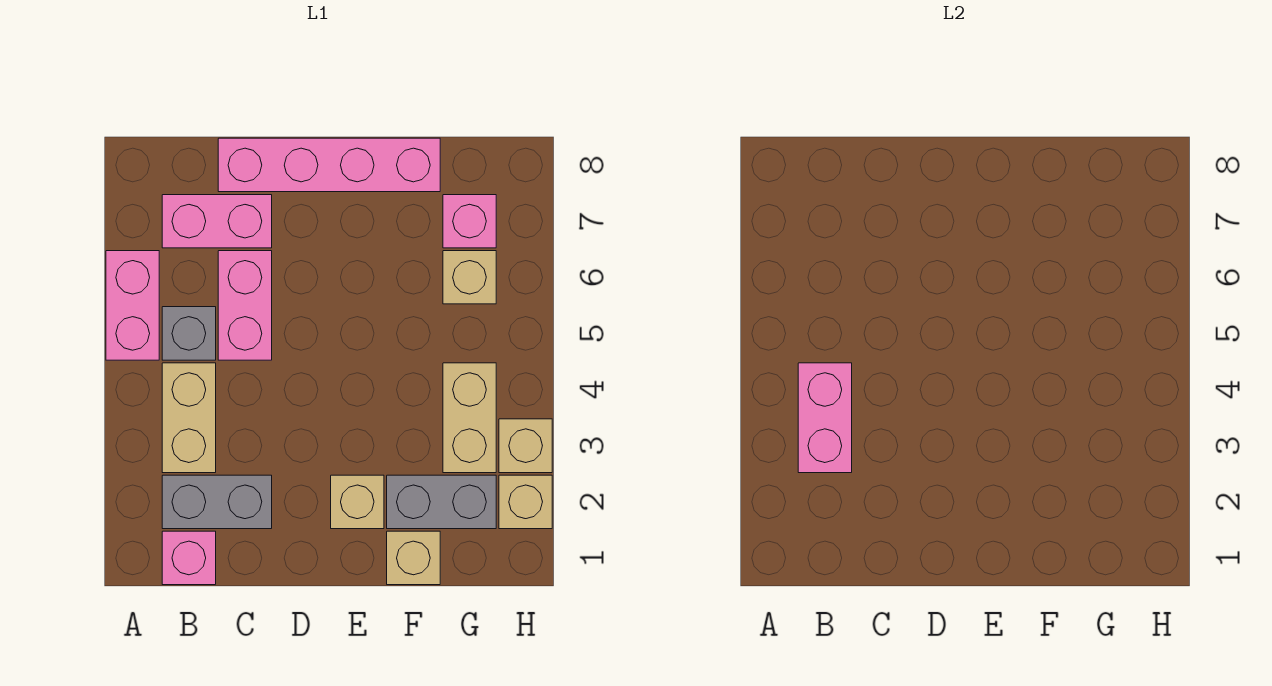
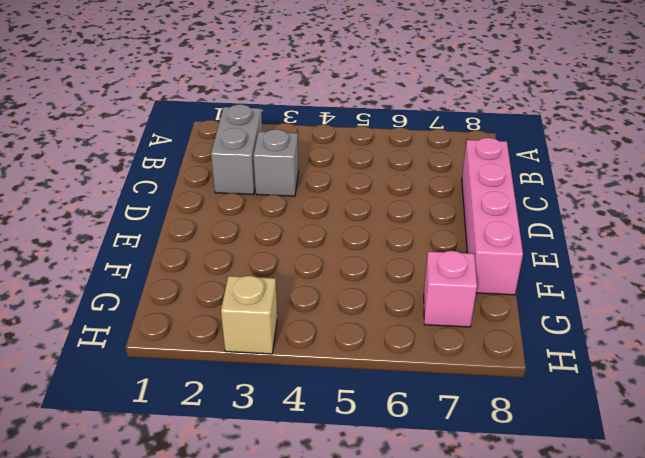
grey brick C3 level 1 -> grey brick B5 level 1
none -> pink brick A5:A6 level 1
none -> pink brick B1 level 1
none -> tan brick B3:B4 level 1

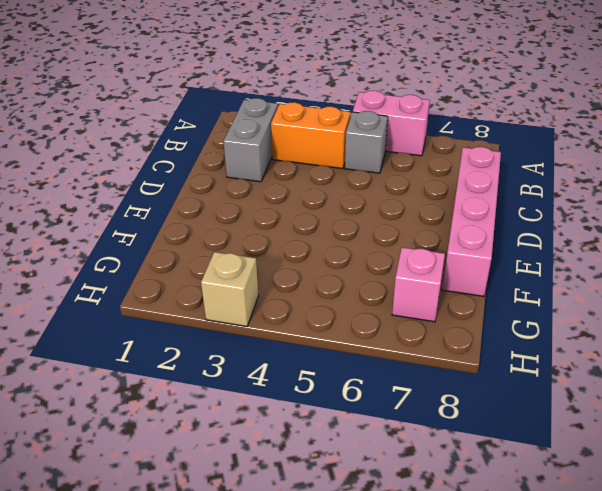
orange brick B3:B4 level 1 -> tan brick B3:B4 level 1
none -> pink brick B1 level 1
none -> pink brick B7:C7 level 1
none -> pink brick C5:C6 level 1

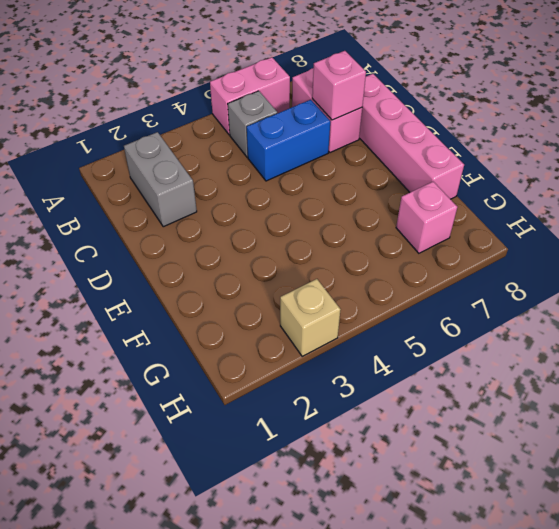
blue brick C5:C6 level 1 -> pink brick C5:C6 level 1
pink brick C7 level 2 -> pink brick B1 level 1
none -> tan brick B3:B4 level 1
none -> tan brick E2 level 1
none -> tan brick F1 level 1

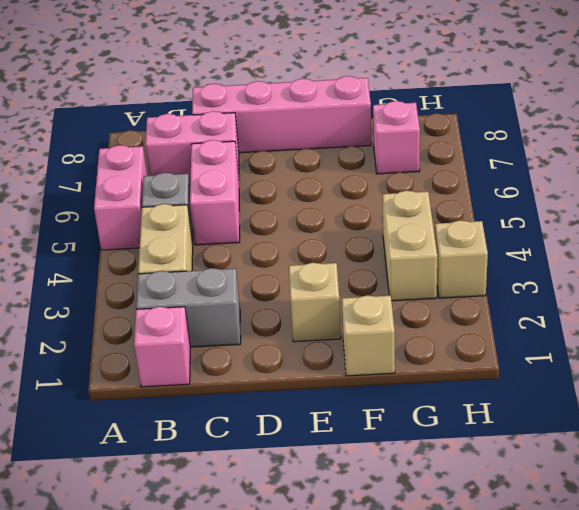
none -> grey brick F2:G2 level 1
none -> tan brick G6 level 1
none -> tan brick H2 level 1

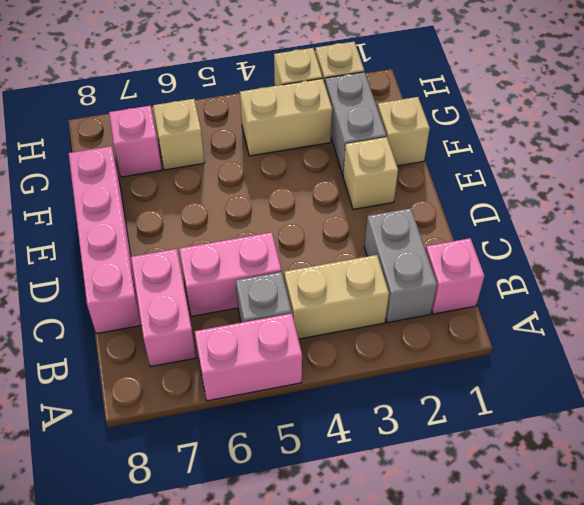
none -> pink brick B3:B4 level 2

